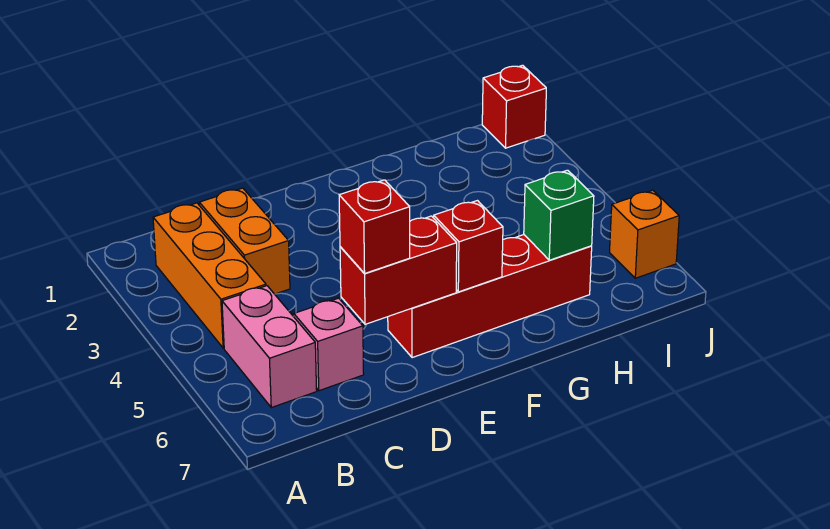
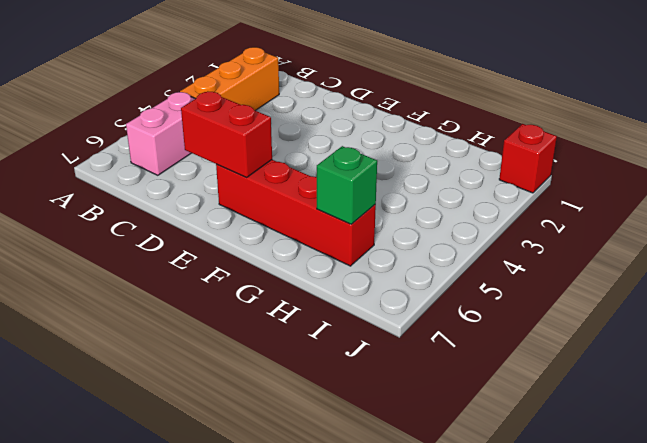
none -> orange brick C2:C3 level 1
none -> pink brick C6 level 1

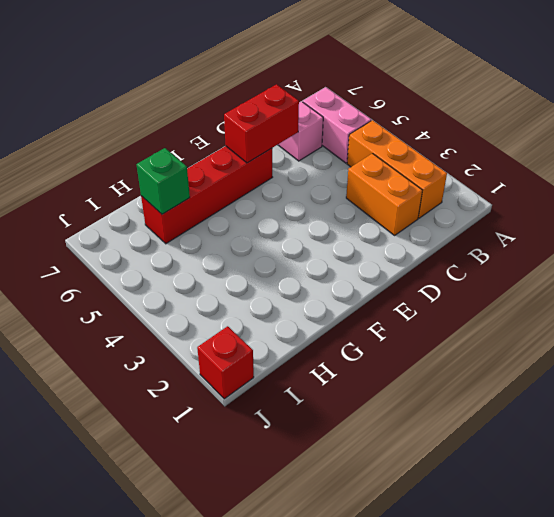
none -> orange brick J6 level 1
none -> red brick F6 level 2

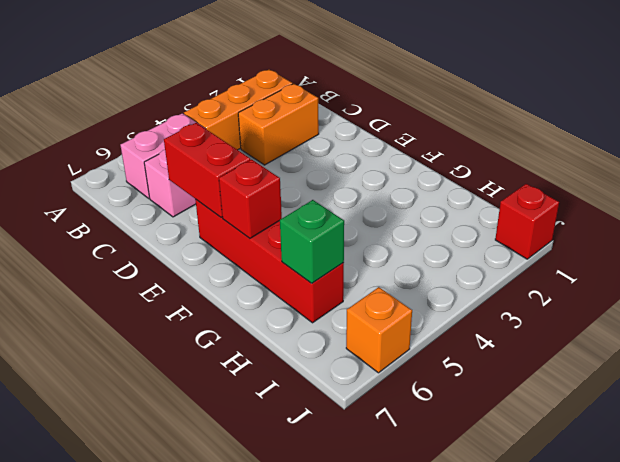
none -> red brick D6 level 3

